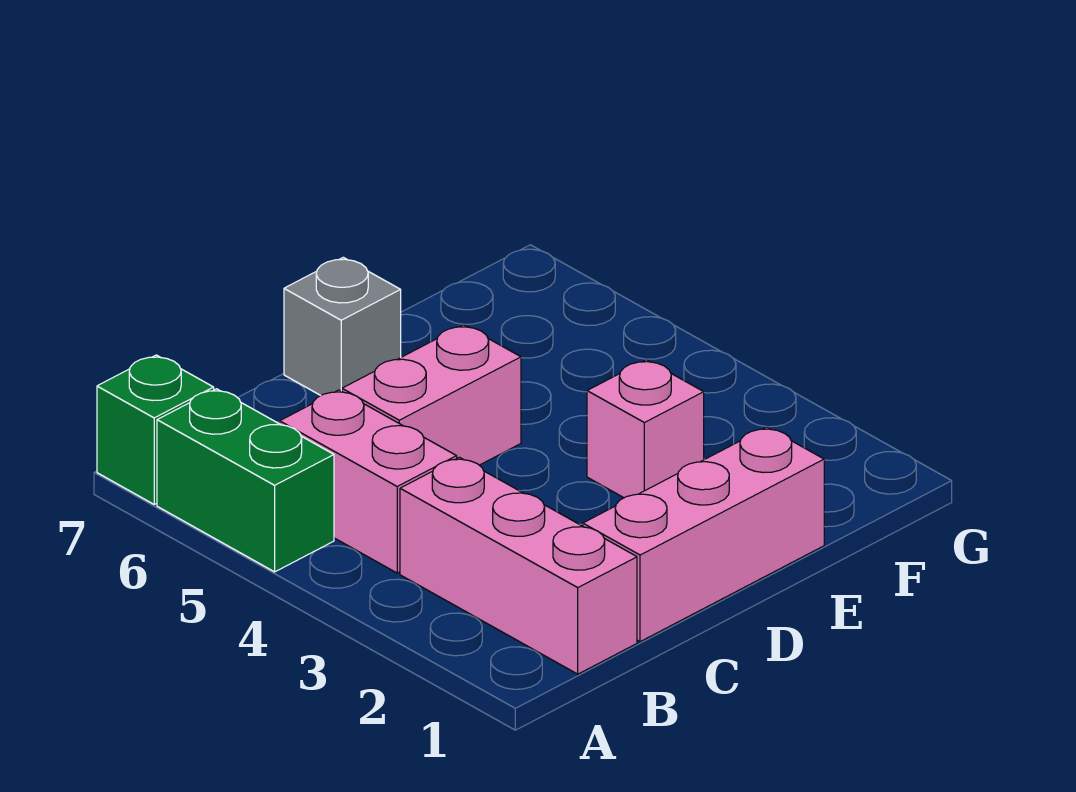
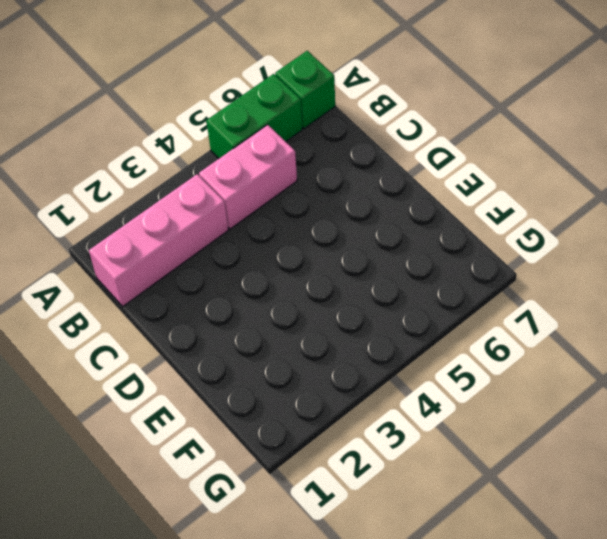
none -> pink brick C1:E1 level 1
none -> pink brick C5:D5 level 1

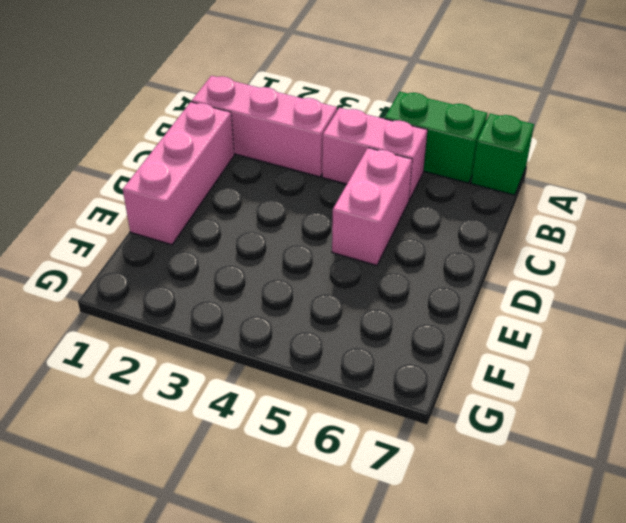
none -> grey brick D7 level 1
none -> pink brick E3 level 1

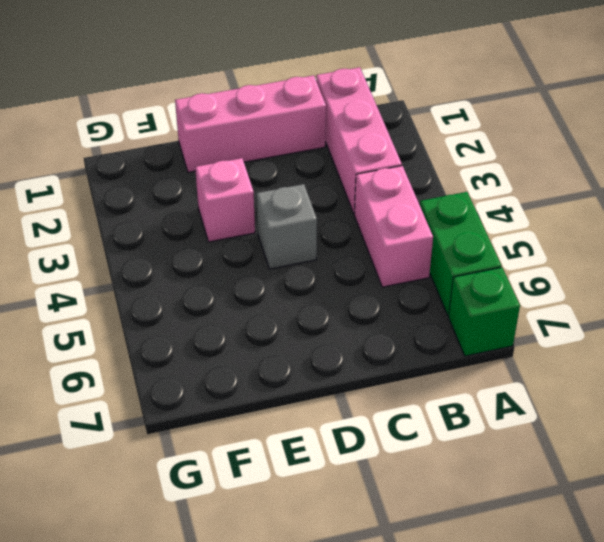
grey brick D4 level 1 -> grey brick D7 level 1
none -> pink brick C5:D5 level 1

